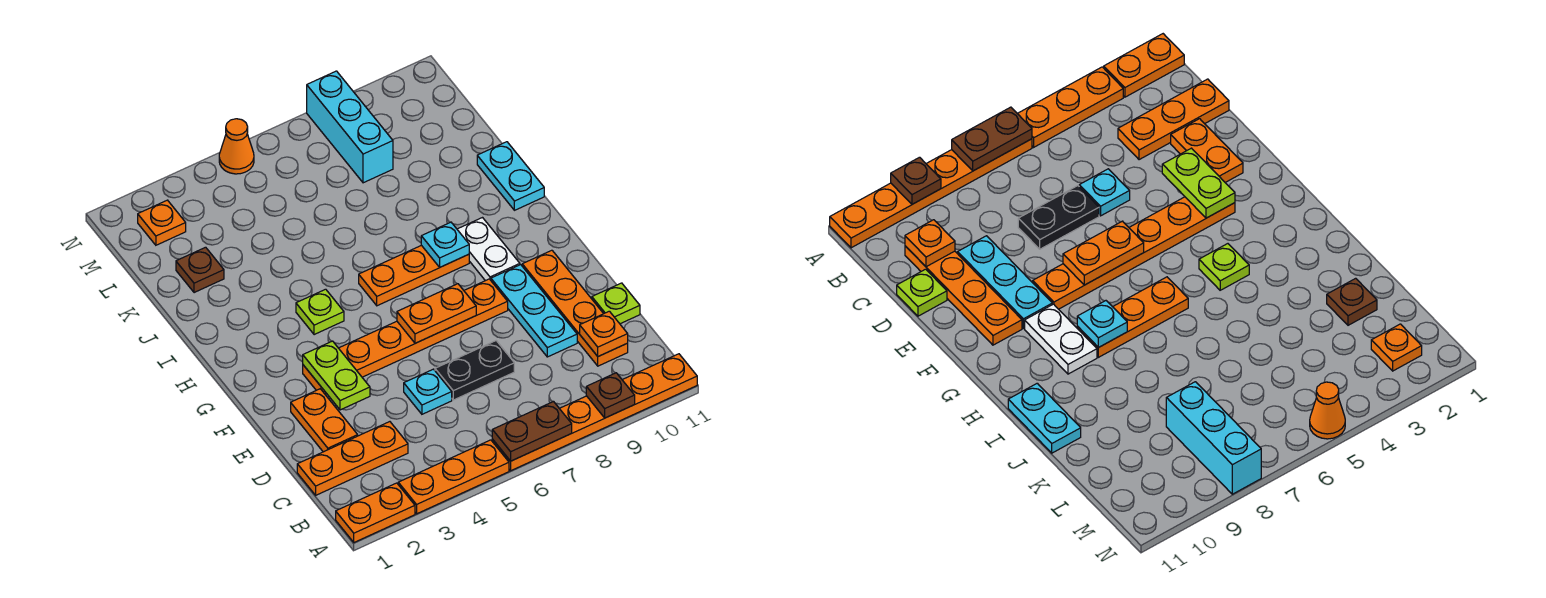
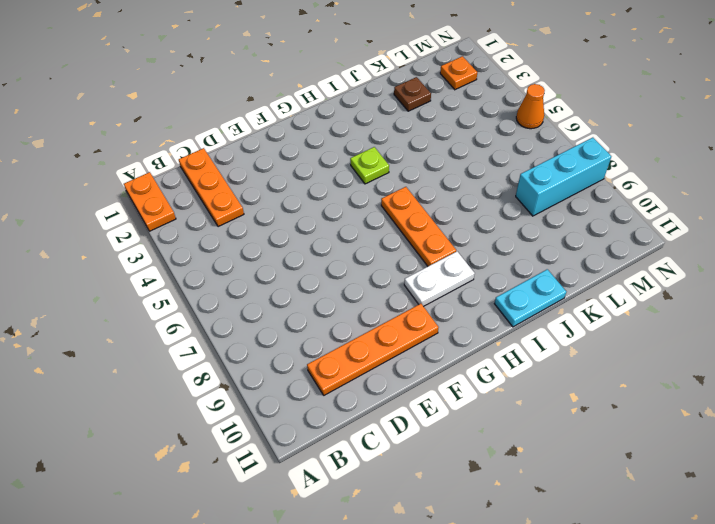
none -> orange plate A3:A5 level 1
none -> orange plate A6:A11 level 1
none -> orange plate D2:E2 level 1

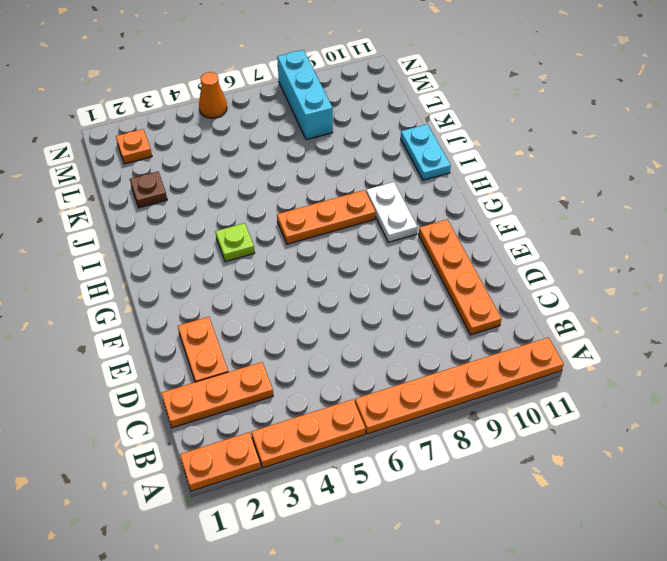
none -> cyan plate D5 level 1
none -> black plate D6:D7 level 1
none -> cyan plate D9:F9 level 1

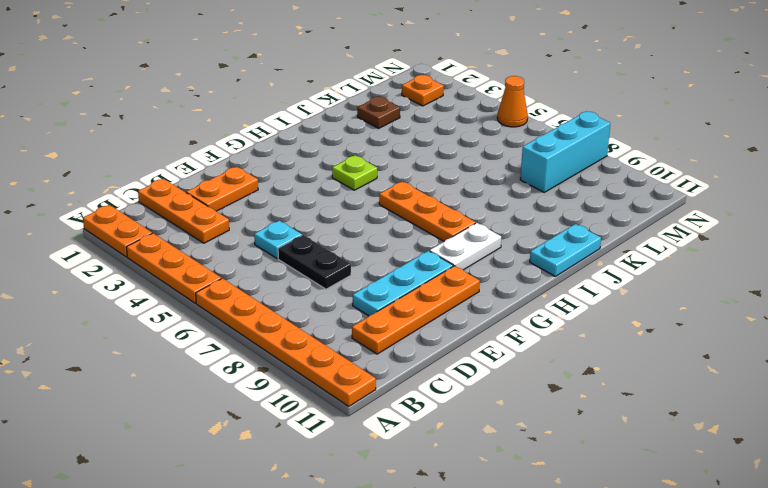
none -> lime plate D11 level 1
none -> orange plate F3:F8 level 1
none -> brown plate A6:A7 level 2

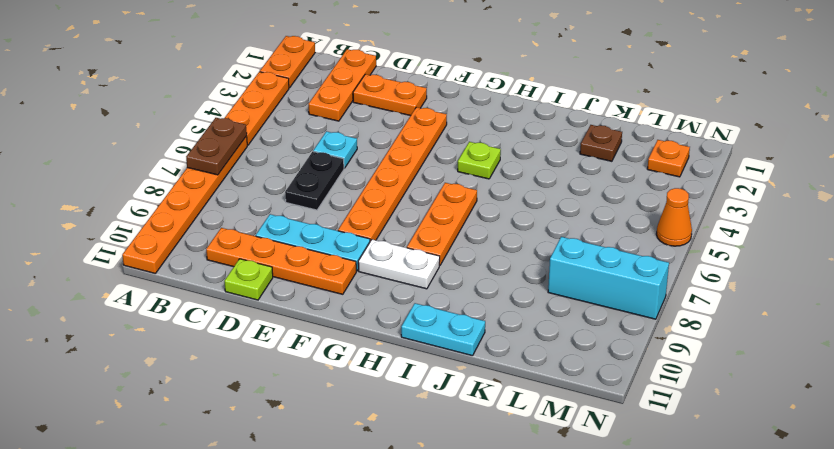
none -> brown plate A9 level 2
none -> orange plate C10 level 2
none -> lime plate E3:F3 level 2

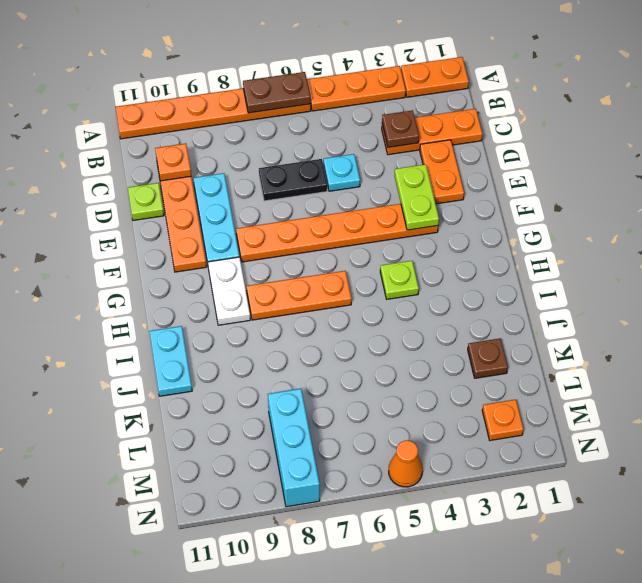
brown plate C3 level 2 -> brown plate A9 level 2
none -> orange plate F6:F7 level 2
none -> cyan plate H8 level 2

